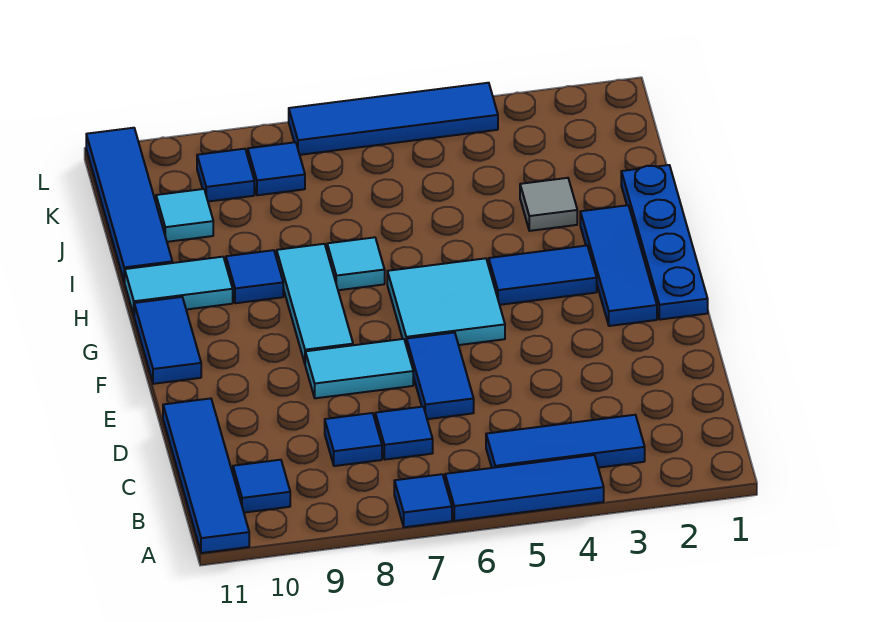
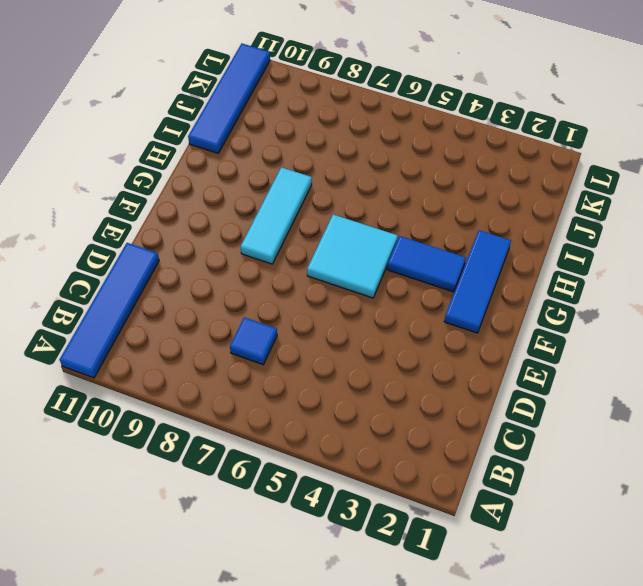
none -> blue tile A4:A6 level 1
none -> blue tile A7 level 1
none -> blue tile B3:B5 level 1

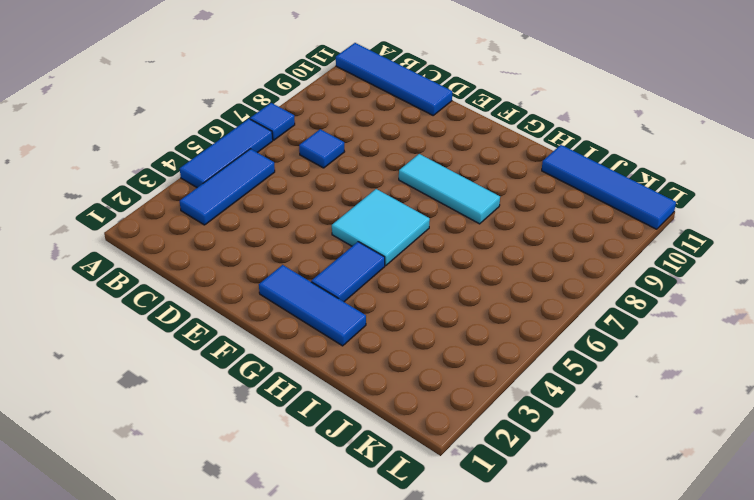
none -> blue tile B10 level 1
none -> blue tile C8 level 1
none -> blue tile D6:E6 level 1

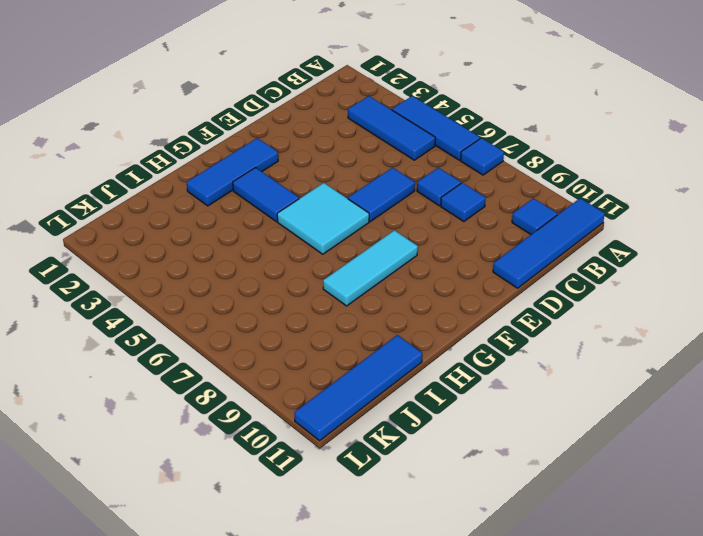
none -> cyan tile E7:E8 level 1
none -> blue plate F1:I1 level 1
none -> blue tile F11:G11 level 1

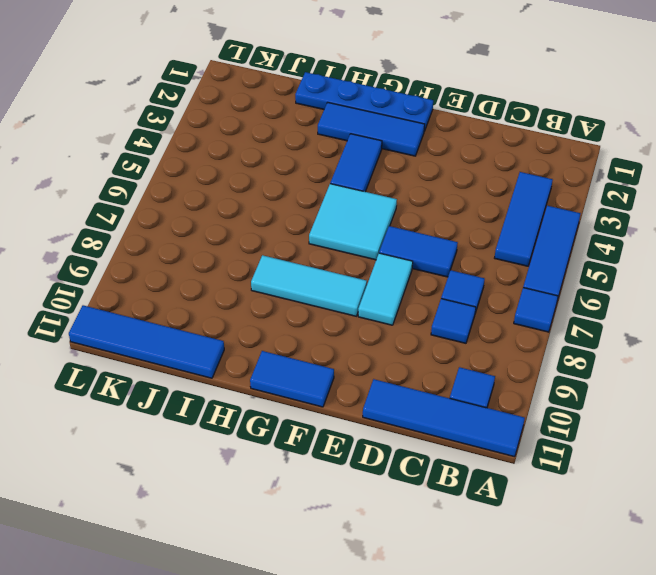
none -> cyan tile H7 level 1
none -> blue tile H9 level 1
none -> cyan tile H10:H11 level 1

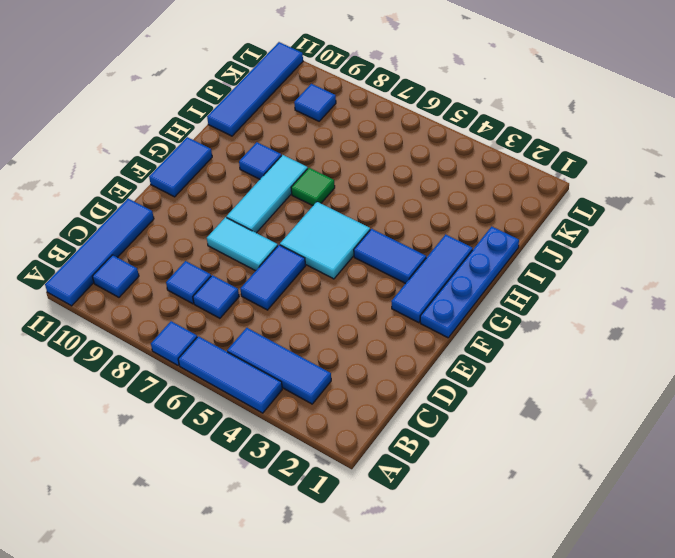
green tile H7 level 1 -> cyan tile H7 level 1
none -> cyan tile H10:H11 level 1
none -> grey tile I3 level 1
none -> cyan tile J10 level 1

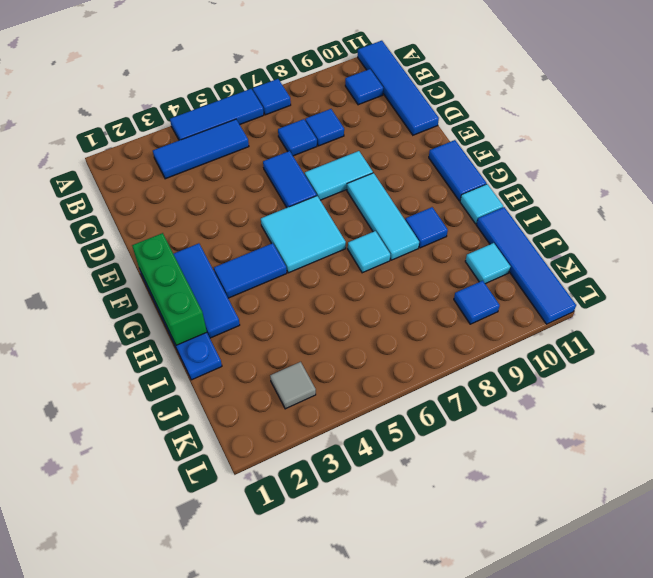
green brick F1:H1 level 2 -> none
cyan tile H11 level 1 -> cyan tile H10:H11 level 1
grey tile K3 level 1 -> grey tile I3 level 1
none -> blue tile K8 level 1
none -> blue tile L4:L7 level 1

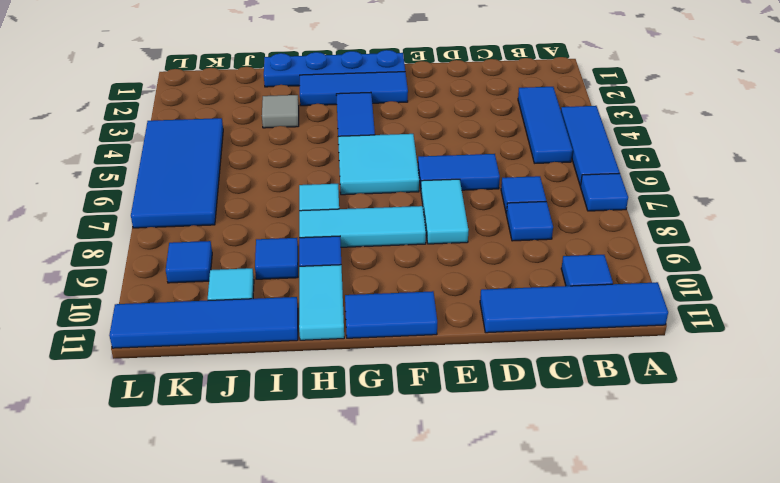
blue tile I9 level 1 -> blue tile K8 level 1
blue tile K4:L7 level 1 -> blue tile L4:L7 level 1

